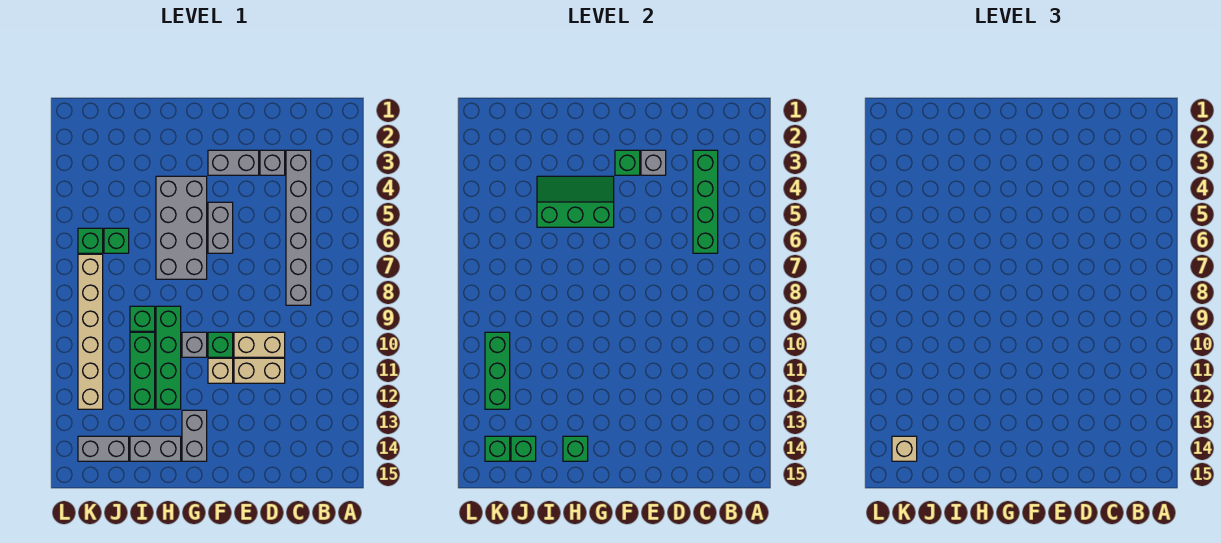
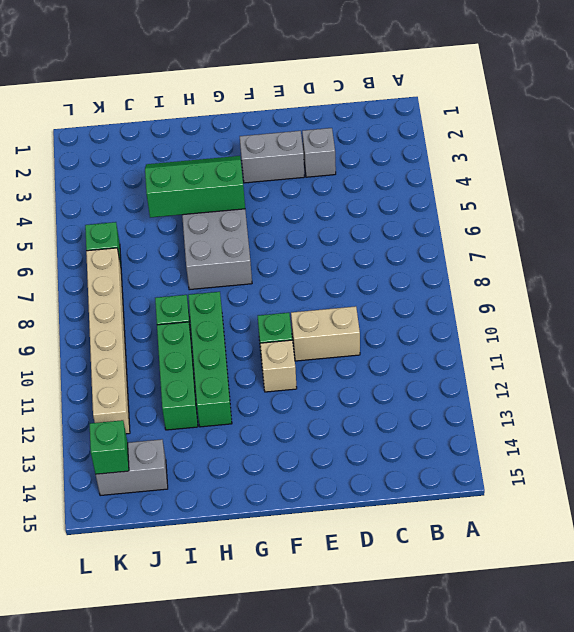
none -> grey brick C3:C8 level 1
none -> tan brick D11:E11 level 1
none -> grey brick F5:F6 level 1

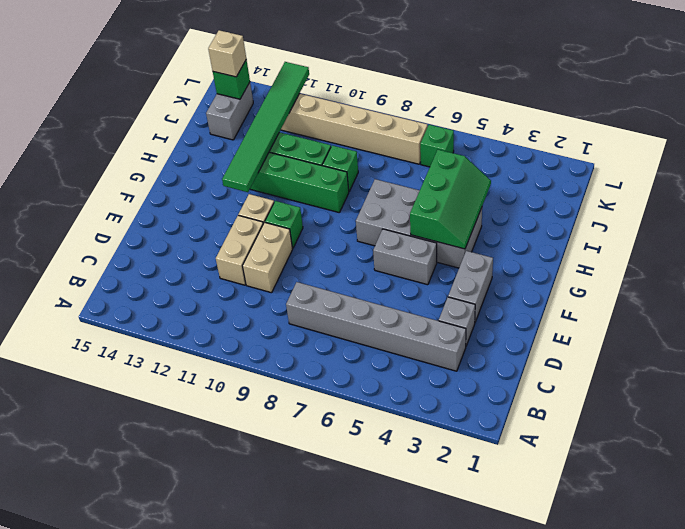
green tile G12:L12 level 2 -> green brick K10:K12 level 2
none -> grey brick G10 level 1
none -> grey brick G13:G14 level 1
none -> grey brick H14:I14 level 1

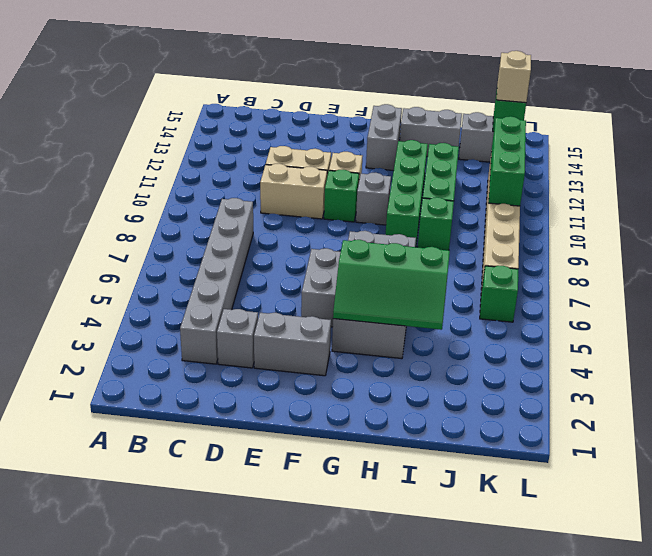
none -> green brick J6 level 1
none -> green brick C3:C6 level 2
none -> grey brick E3 level 2

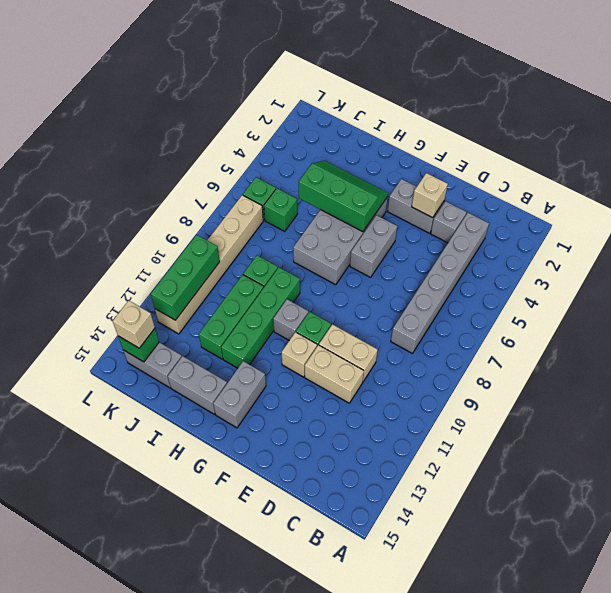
tan brick E3 level 2 -> grey brick E3 level 2
none -> green brick C3:C6 level 2
none -> green brick F3 level 2
none -> green brick H14 level 2

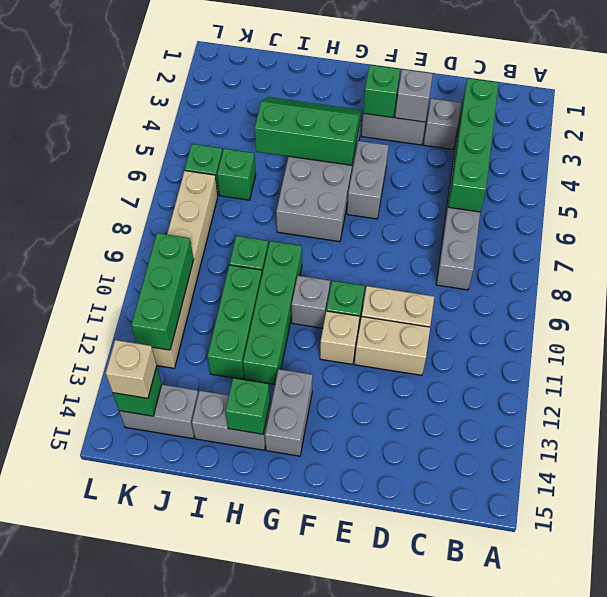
none -> green brick J14 level 2

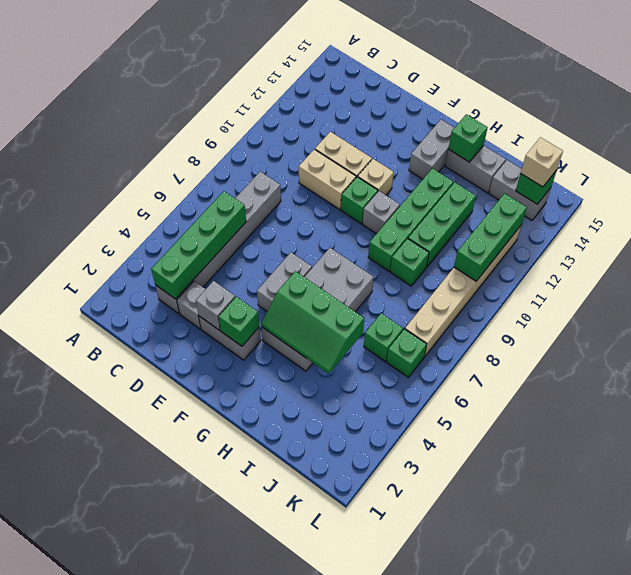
none -> green brick J14 level 2

